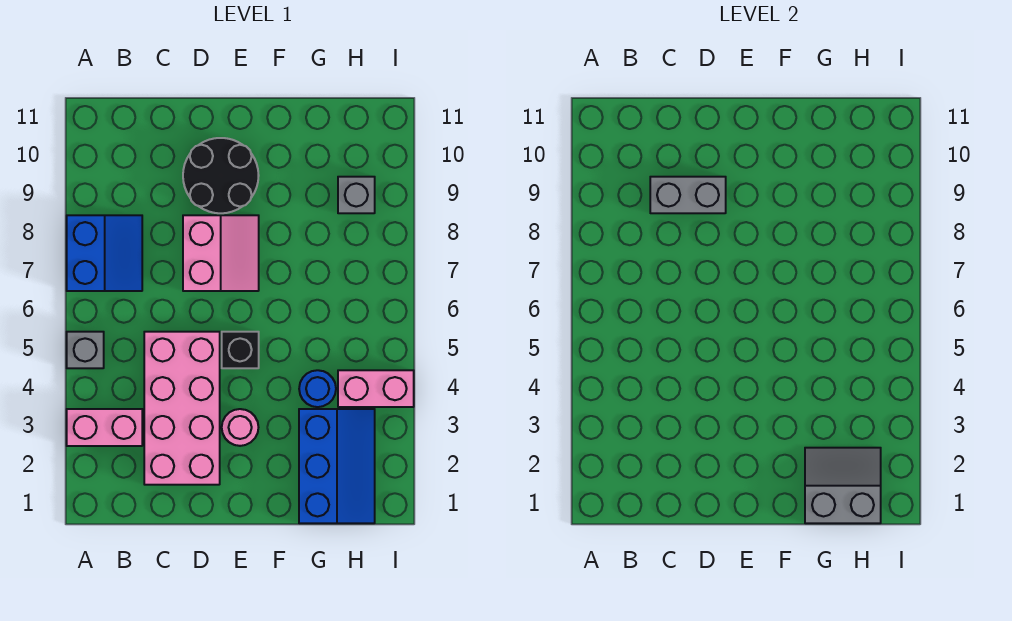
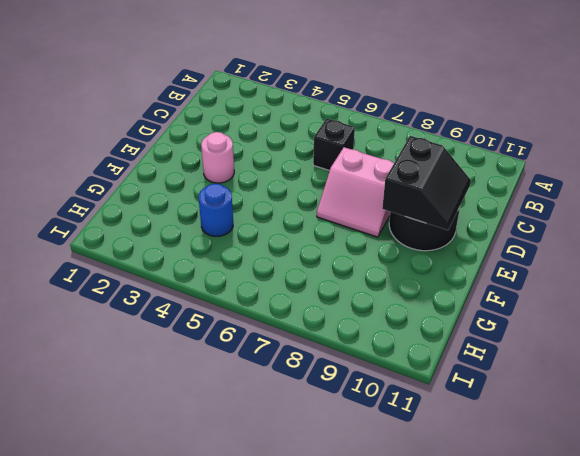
black brick C6 level 1 -> black brick E5 level 1
black slope D9:E10 level 2 top 9 -> grey brick C9:D9 level 2
none -> pink brick A3:B3 level 1
none -> grey brick A5 level 1
none -> blue slope A7:B8 level 1 top A

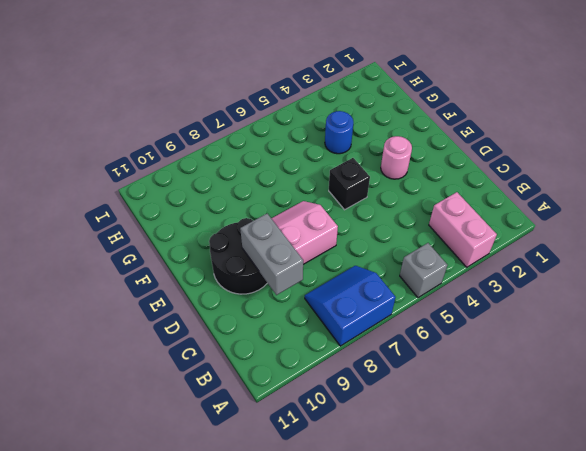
none -> pink brick C2:D5 level 1
none -> blue slope G1:H3 level 1 top G
none -> pink brick H4:I4 level 1

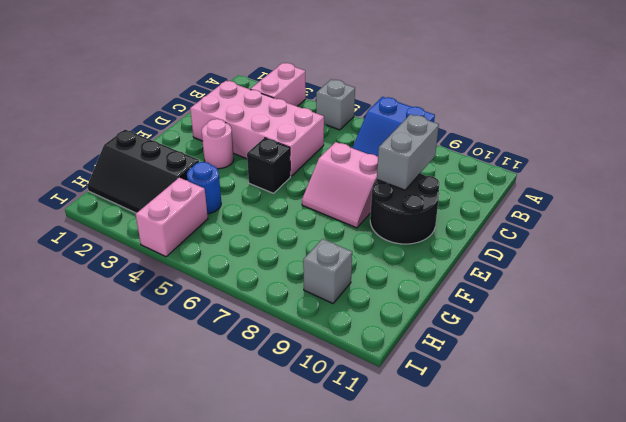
black slope G1:H3 level 1 top G -> blue slope G1:H3 level 1 top G
none -> grey slope G1:H2 level 2 top 1

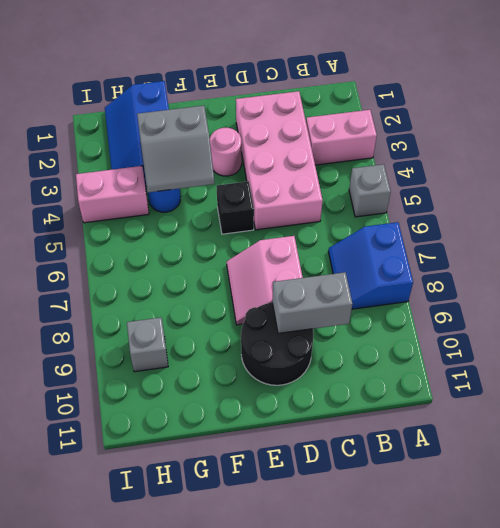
grey slope F3:G4 level 2 top 3 -> grey slope G1:H2 level 2 top 1

